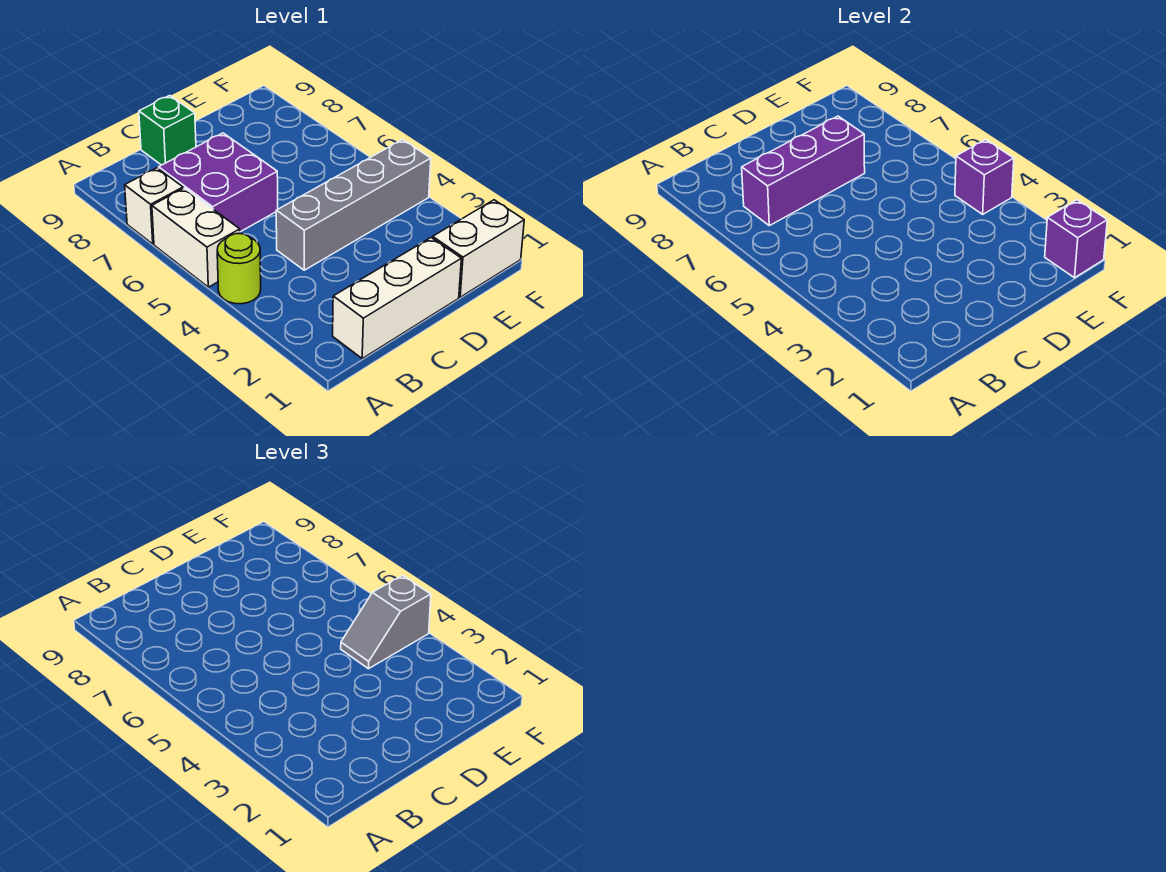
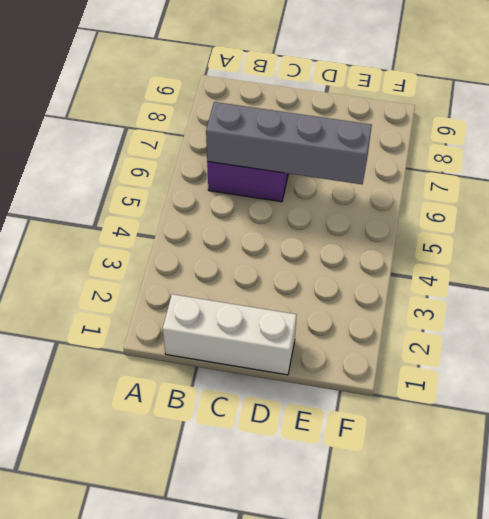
grey brick B6:E6 level 2 -> grey brick C4:F4 level 1
none -> lime round brick A4 level 1
none -> white brick A5:A6 level 1
none -> white brick A7 level 1

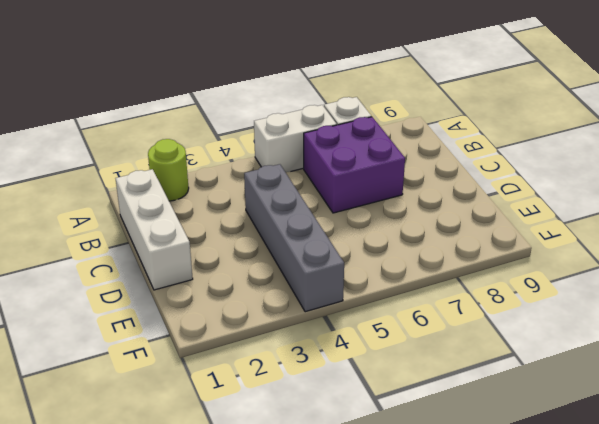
lime round brick A2 level 1 -> lime round brick A4 level 1
none -> green brick C9 level 1
none -> white brick E1:F1 level 1
none -> purple brick B7:D7 level 2

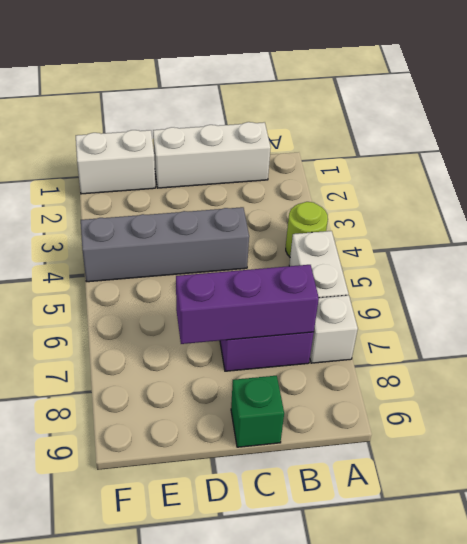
none -> purple brick F1 level 2
none -> purple brick F4 level 2
none -> grey slope E4:F4 level 3 top F

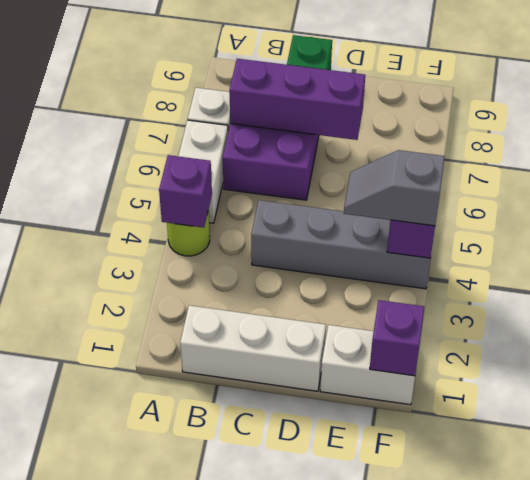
purple brick A4 level 2 -> none

